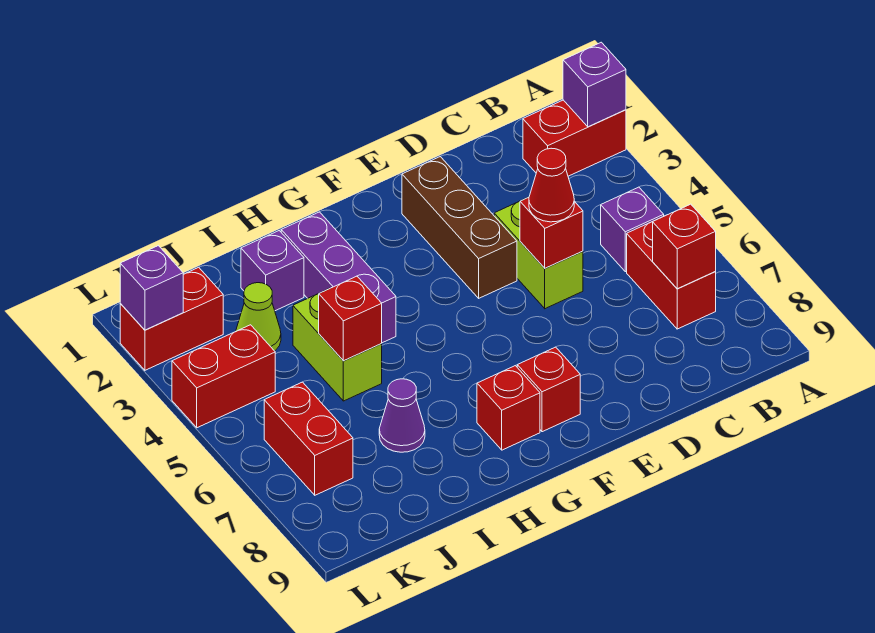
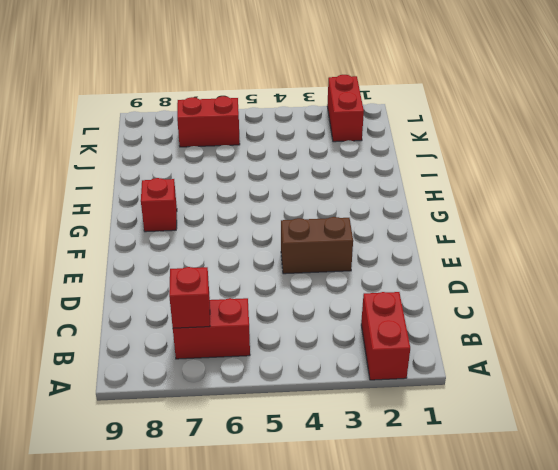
brown brick E3:E4 level 1 -> brown brick E2:E4 level 1
none -> purple brick B5 level 1
none -> lime brick D4:D5 level 1
none -> red brick F8 level 1

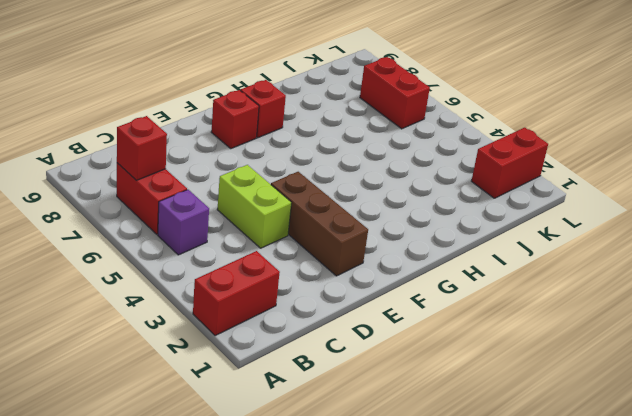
none -> purple brick H2:H4 level 1
none -> purple brick I2 level 1
none -> lime brick I4:I5 level 1

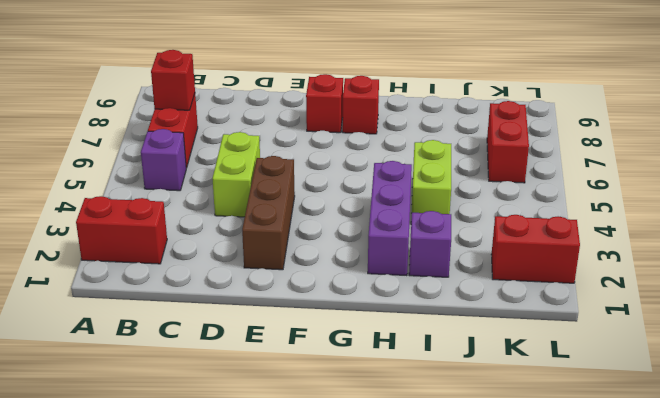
none -> purple cone I7 level 1
none -> lime cone J3 level 1
none -> red brick K4:L4 level 1

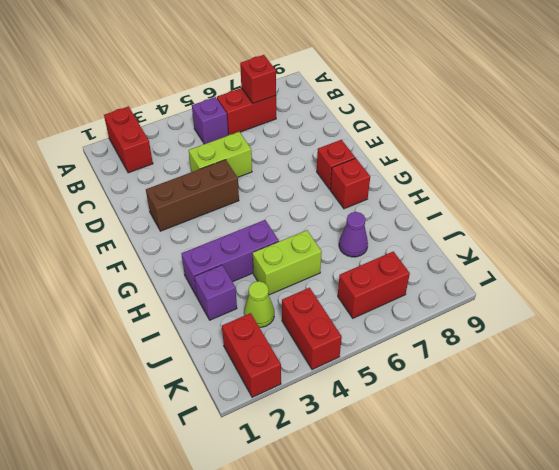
none -> purple brick A2 level 2
none -> red brick D5 level 2
none -> red brick I5 level 2

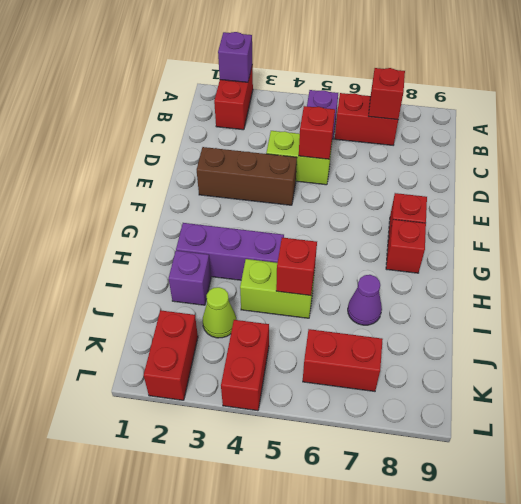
none -> purple brick L2 level 2
none -> red cone D5 level 3

